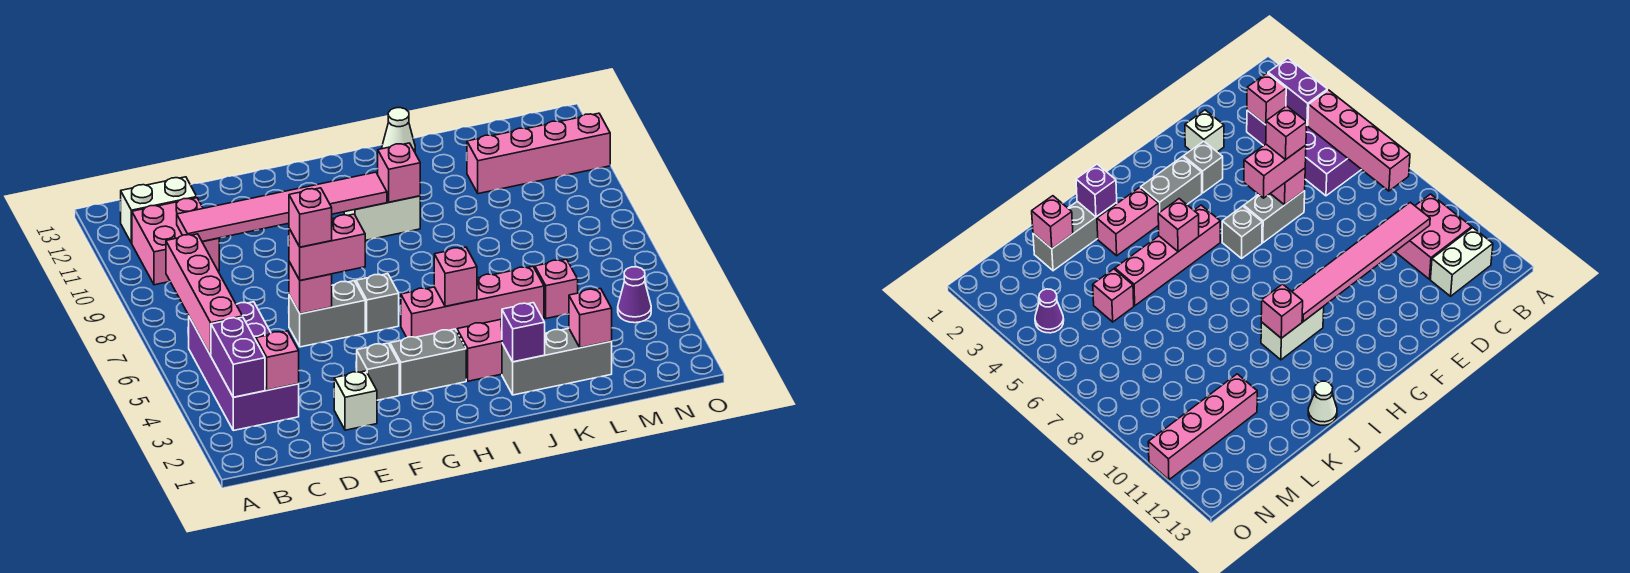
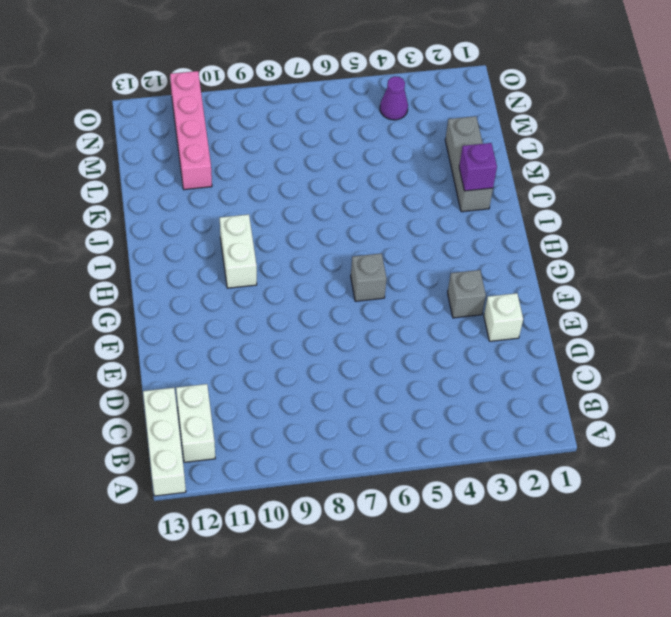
white brick A13:C13 level 1 -> none
none -> purple brick B3:C6 level 1
none -> pink brick B10:C11 level 1
none -> grey brick E6:F6 level 1

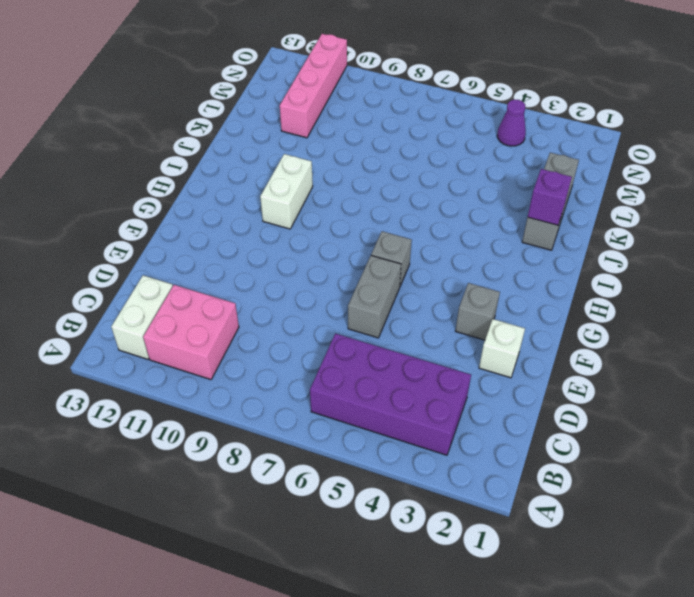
none -> grey brick G3:H3 level 1
none -> pink brick H5:K5 level 1
none -> pink brick I3:J3 level 1

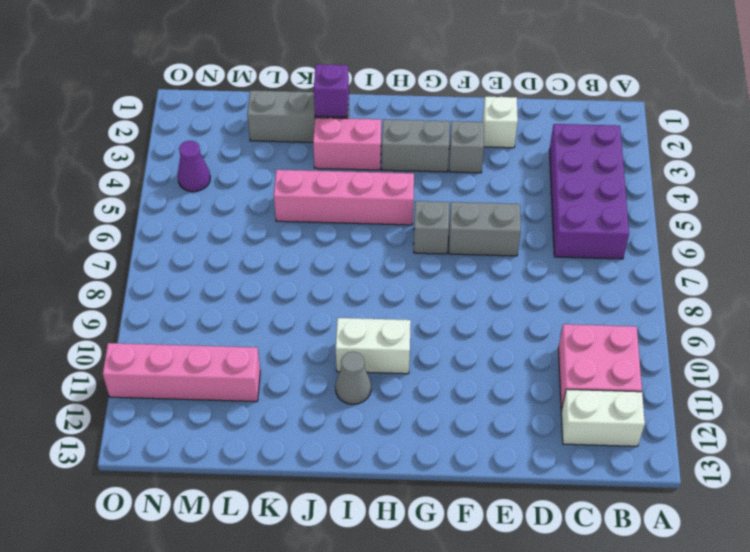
grey cone I11 level 1 -> none
none -> white cone J13 level 1
none -> pink brick L5 level 1
none -> purple brick B3:B4 level 2

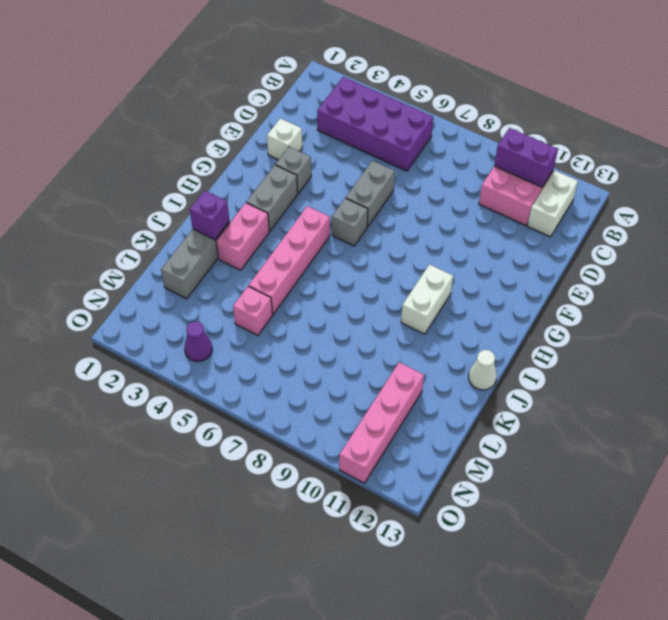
purple brick B10:B11 level 2 -> purple brick B3:B4 level 2
none -> pink brick B5:B8 level 2
none -> pink brick C3 level 2
none -> pink tile C10:H10 level 2

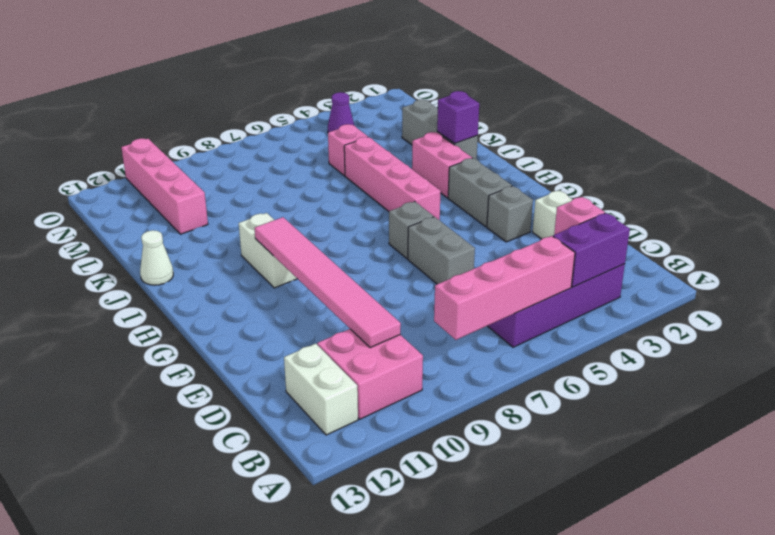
none -> pink brick E6 level 2
none -> pink brick I5 level 2
none -> pink brick I10 level 2

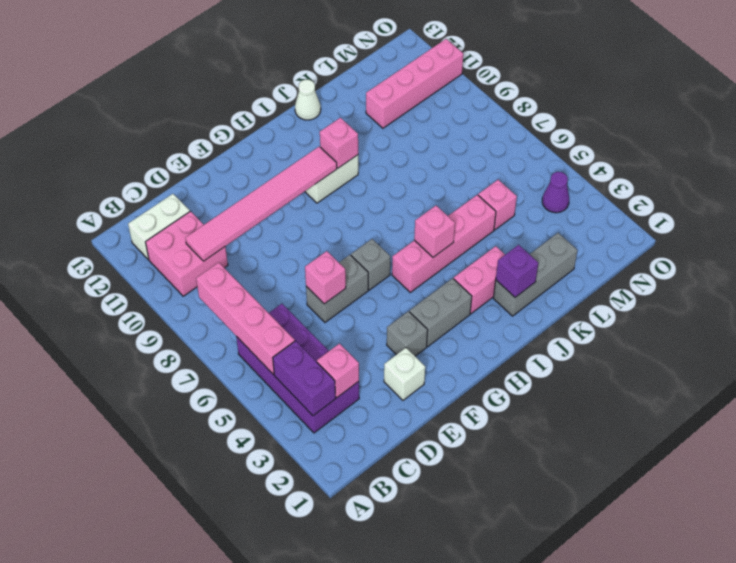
none -> pink brick L2 level 2
none -> pink brick E6:F6 level 3
none -> pink brick E6 level 4

